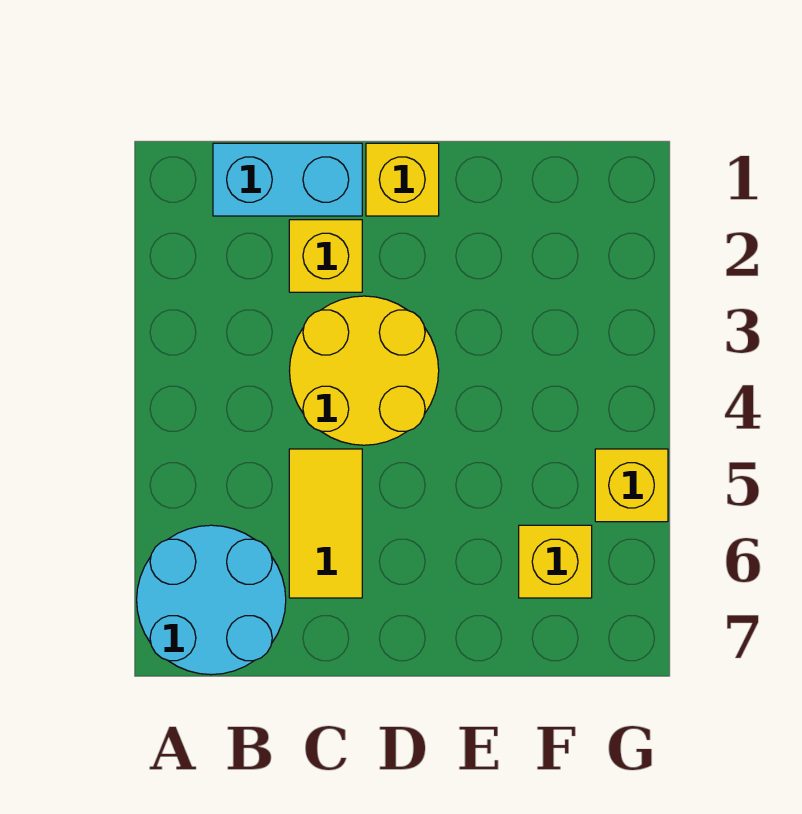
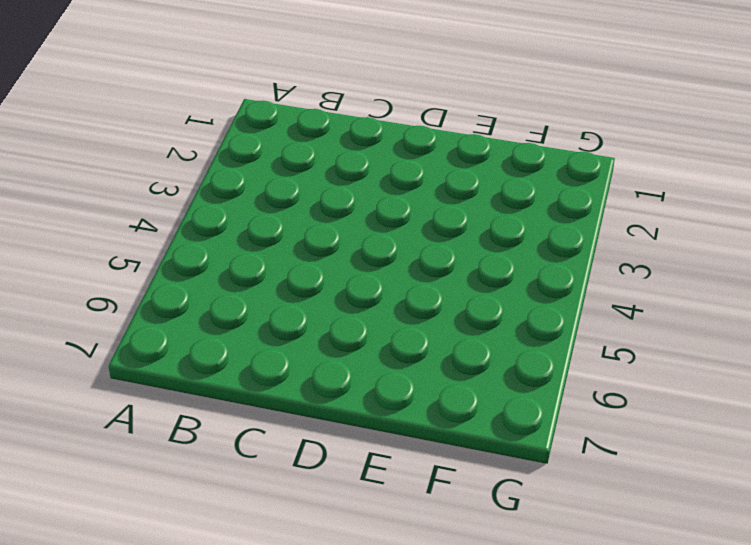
none -> cyan round brick A6:B7 level 1
none -> cyan brick B1:C1 level 1

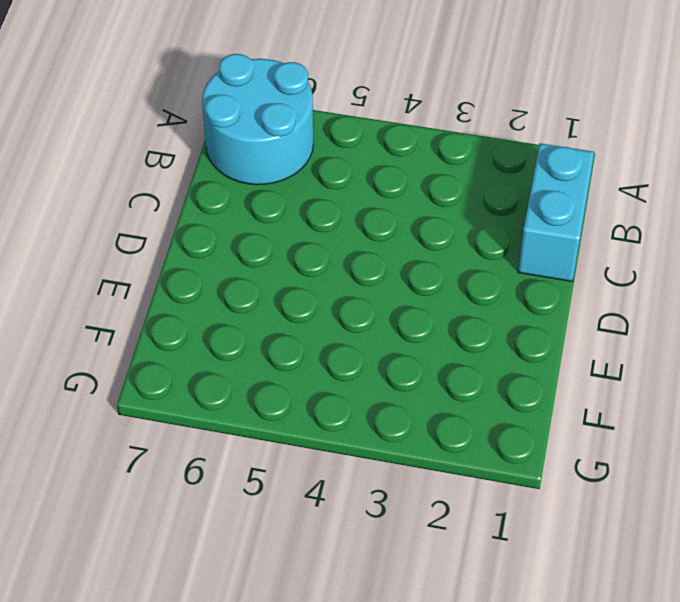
none -> yellow brick C2 level 1
none -> yellow round brick C3:D4 level 1

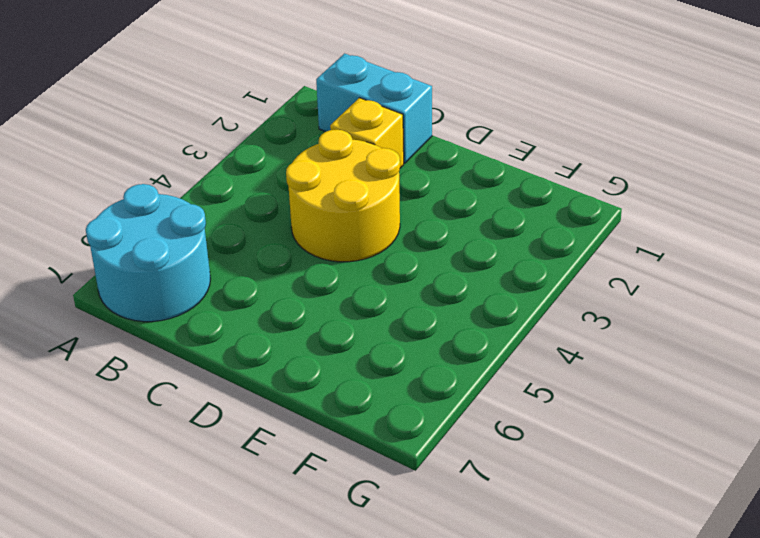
none -> yellow tile C5:C6 level 1
none -> yellow brick D1 level 1

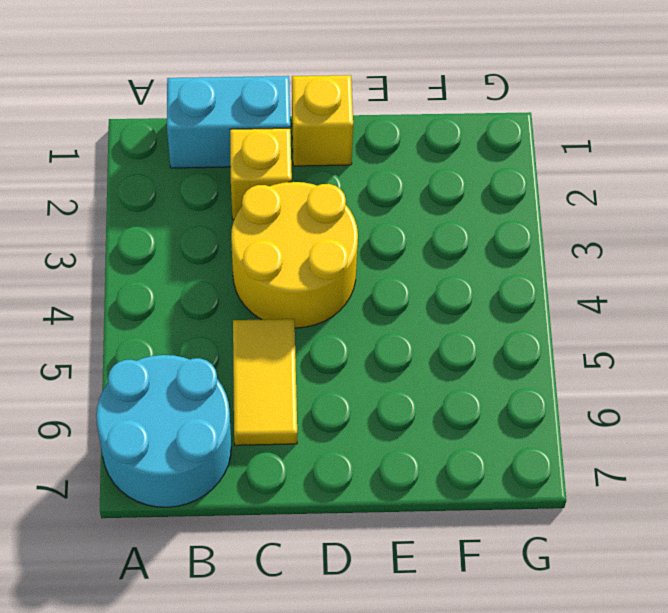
none -> yellow brick F6 level 1
none -> yellow brick G5 level 1

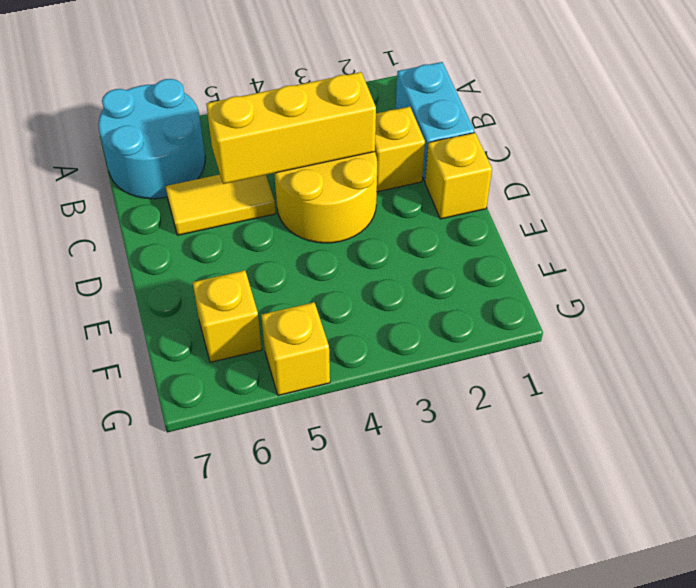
yellow brick C3:C5 level 2 -> none

